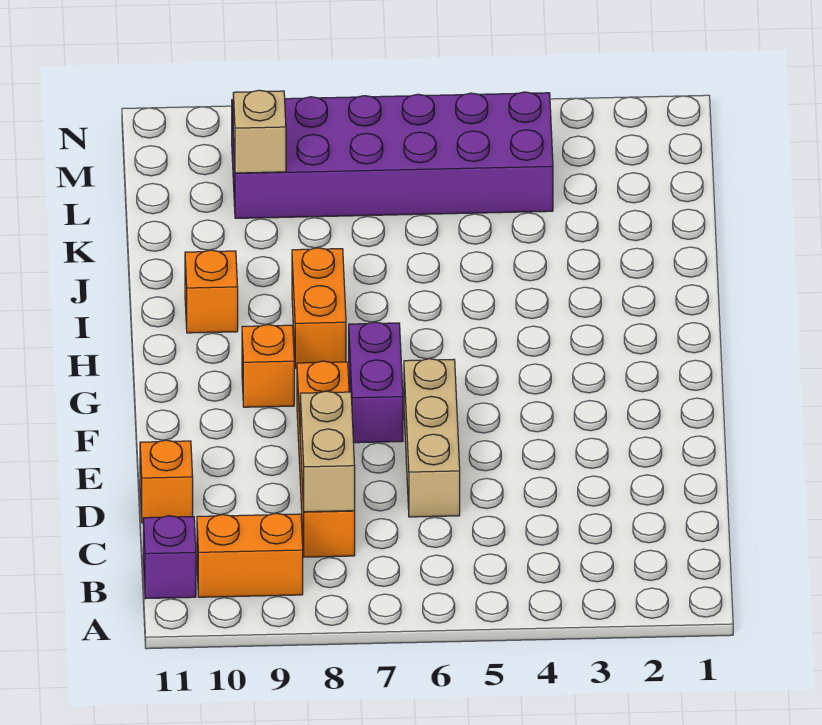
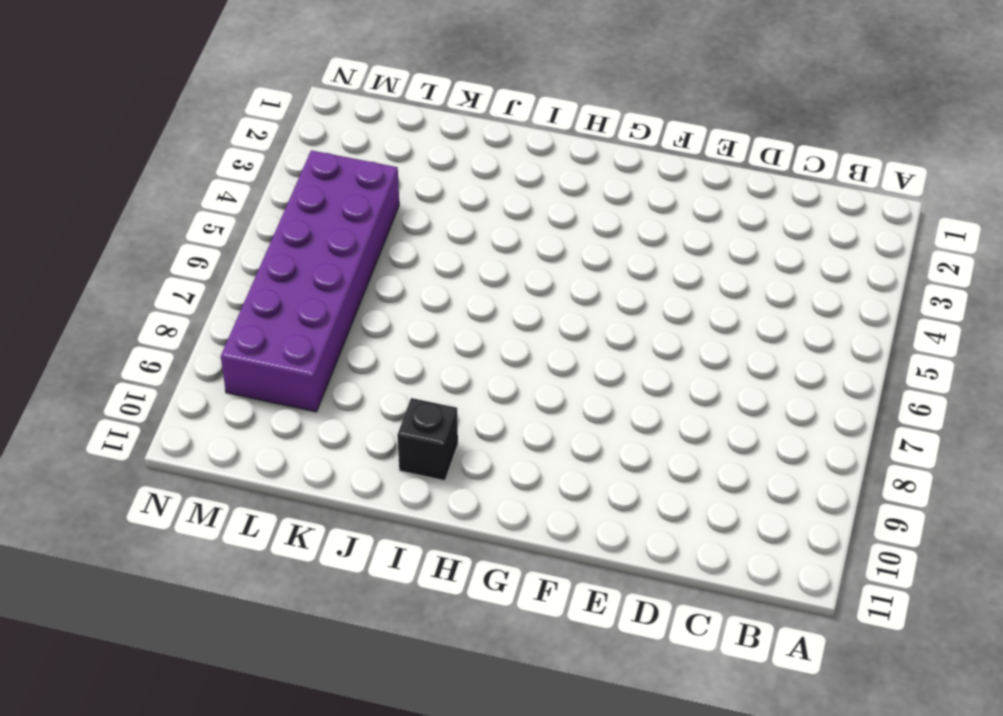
black brick I10 level 1 -> orange brick I10 level 1
none -> orange brick B9:B10 level 1
none -> purple brick B11 level 1
none -> orange brick C8:F8 level 1

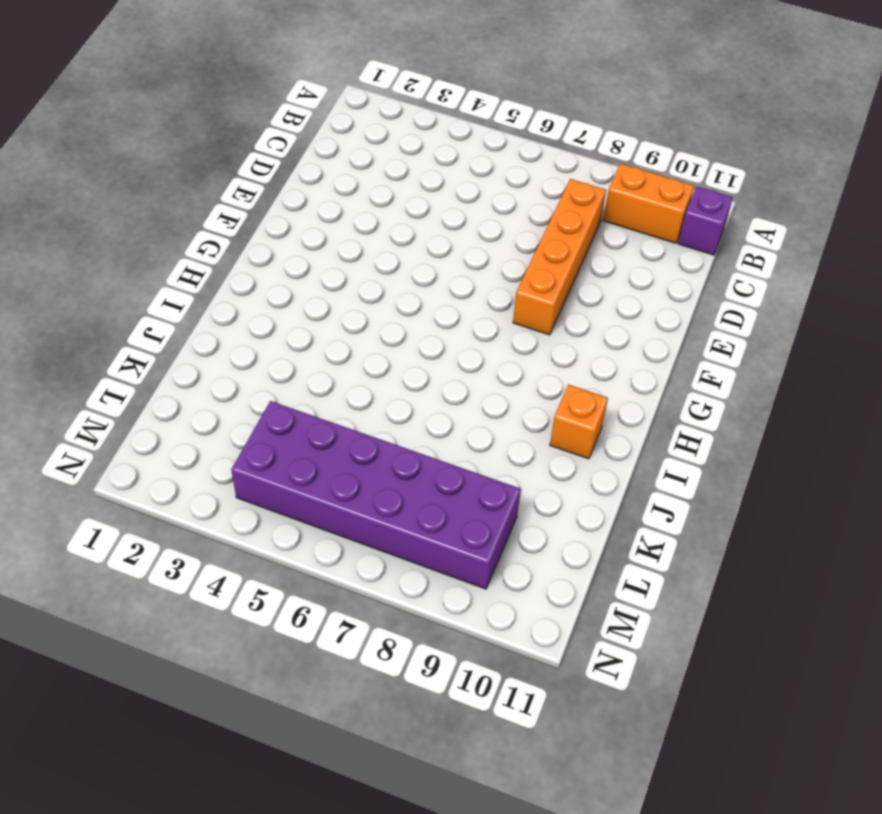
none -> tan brick D6:F6 level 1
none -> orange brick D11 level 1
none -> purple brick F7:G7 level 1

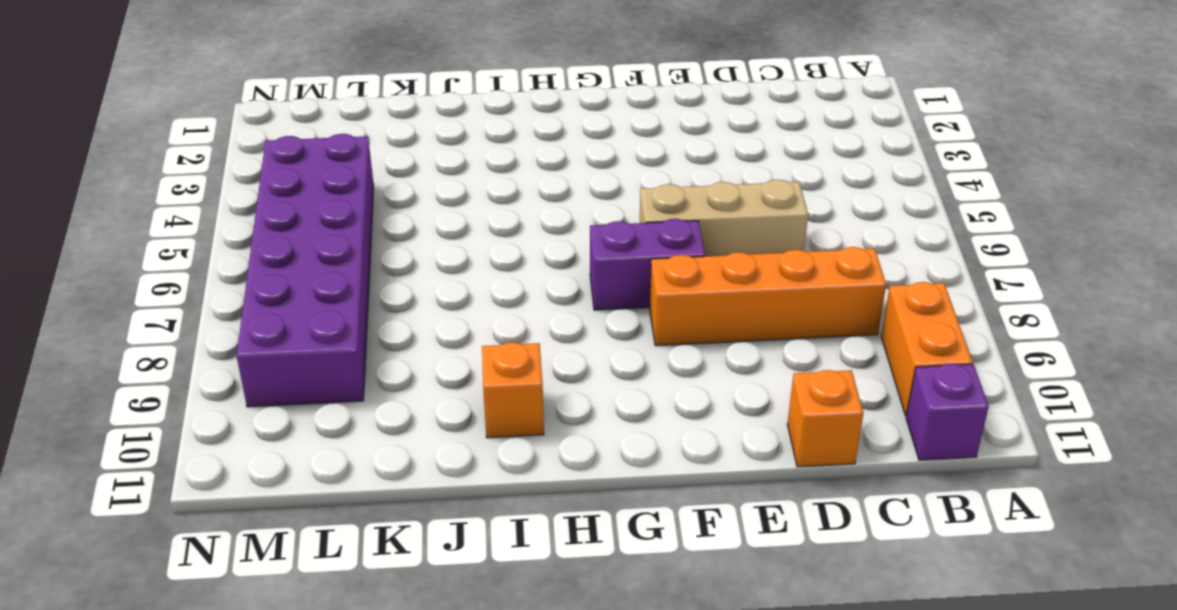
none -> orange brick G9 level 1
none -> orange brick H8:I8 level 1
none -> tan brick C8:D8 level 2

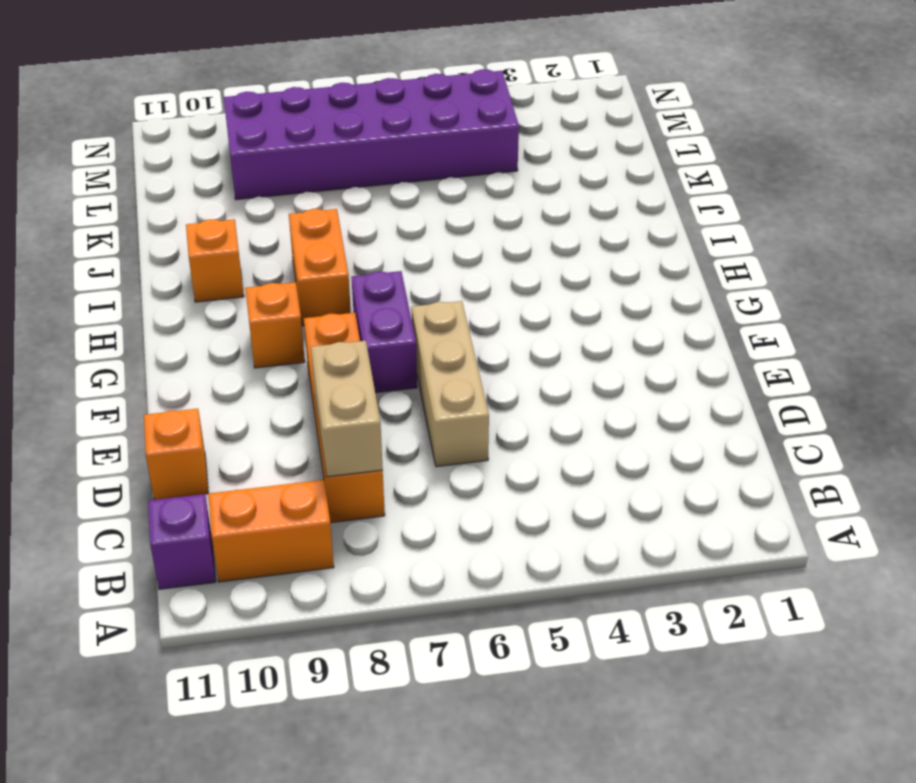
none -> tan brick L9 level 2

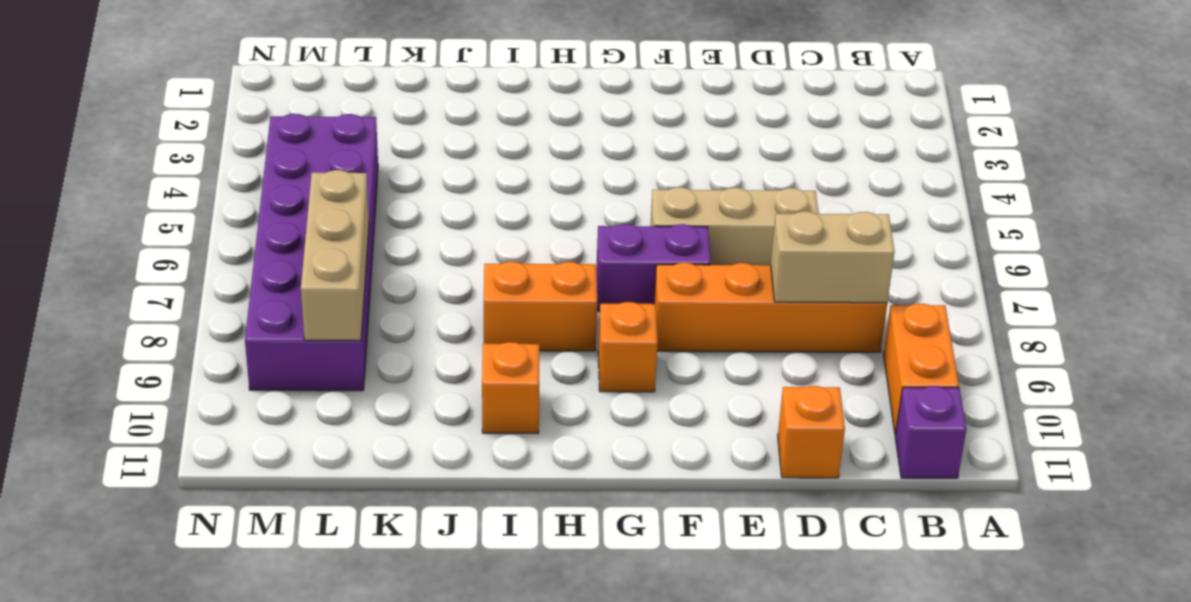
tan brick L7:L9 level 2 -> tan brick L9 level 2

